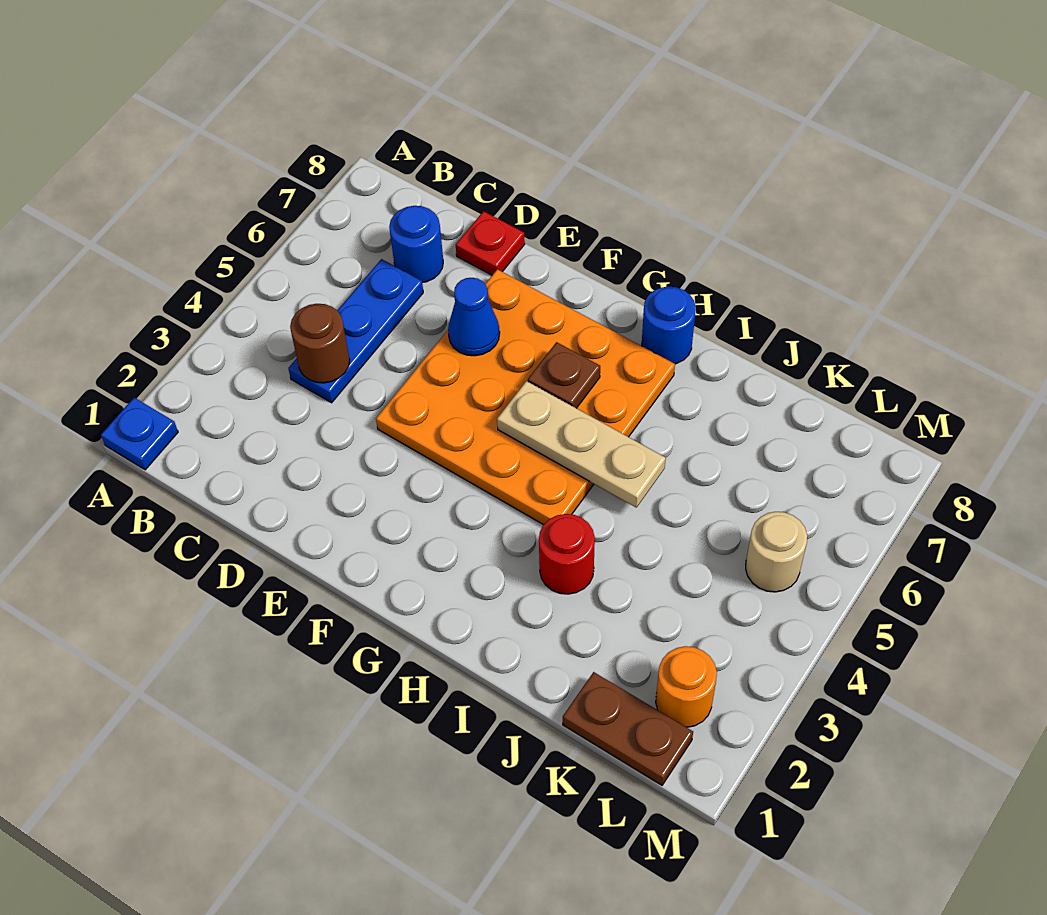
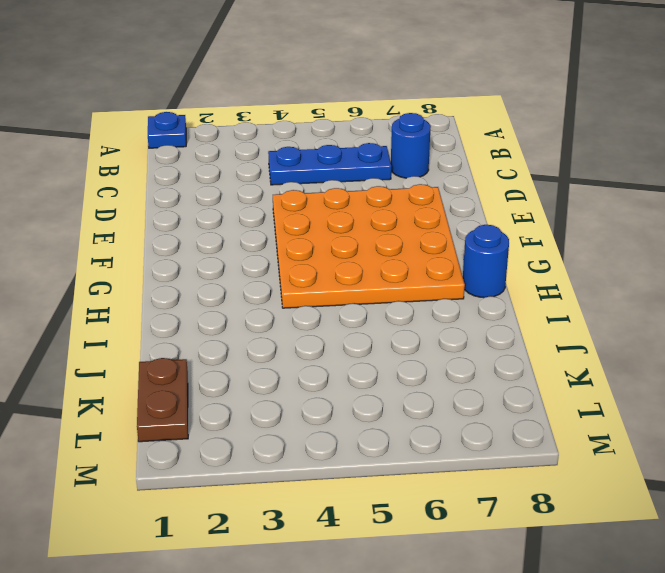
none -> red plate D8 level 1
none -> red round brick I3 level 1
none -> orange round brick L2 level 1

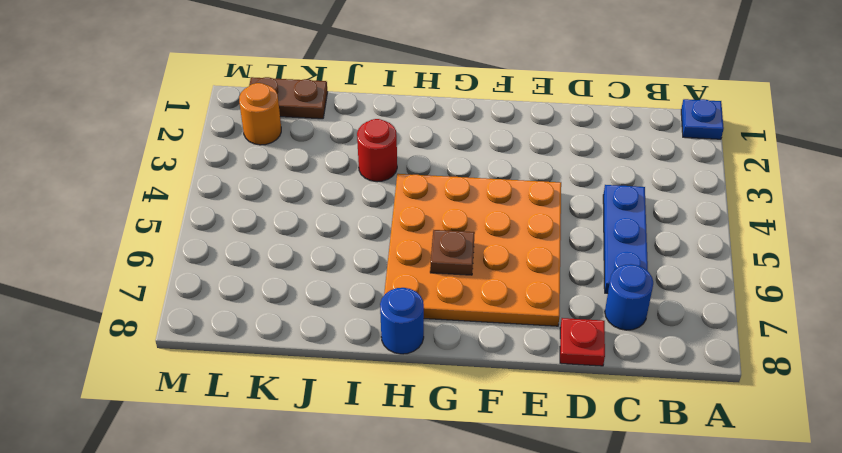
none -> tan round brick L5 level 1
none -> brown round brick C4 level 2
none -> blue cone E6 level 2

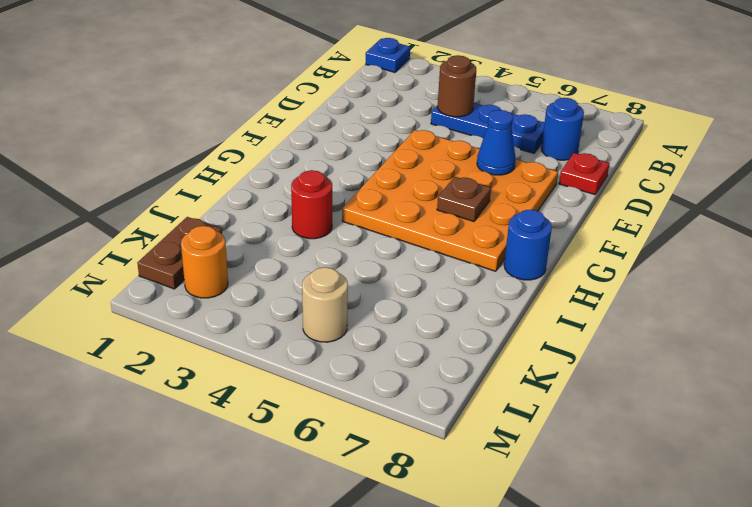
none -> tan plate G5:I5 level 2

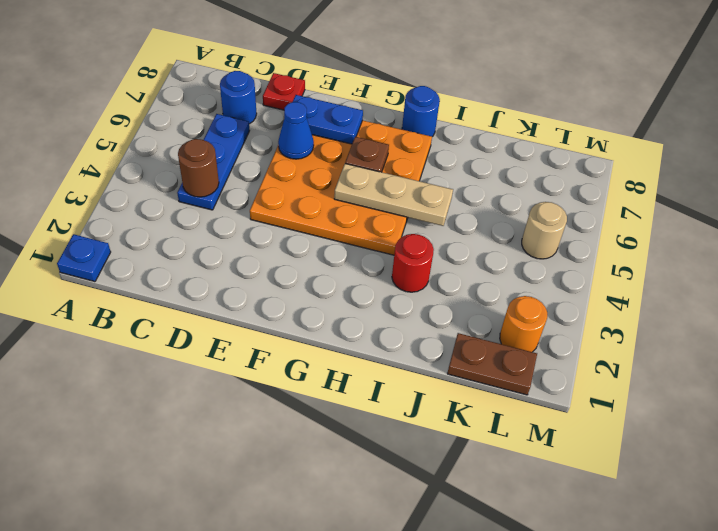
blue plate E7:F7 level 2 -> none

